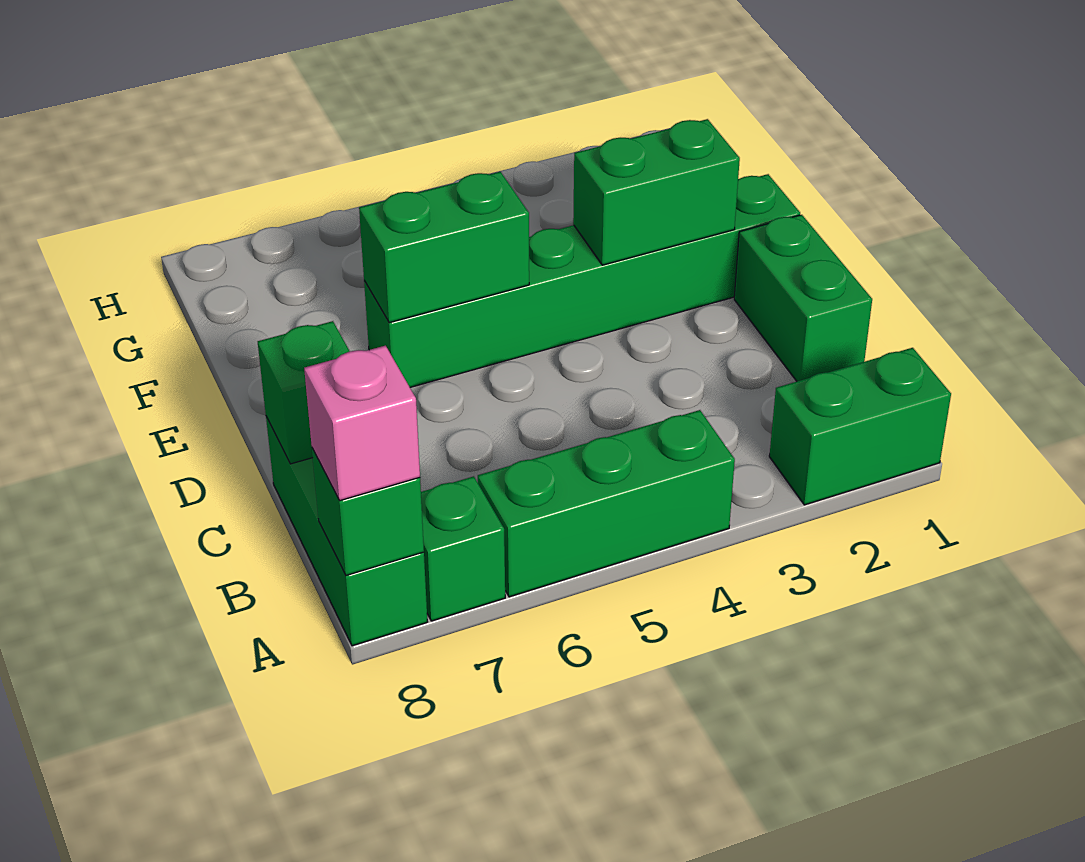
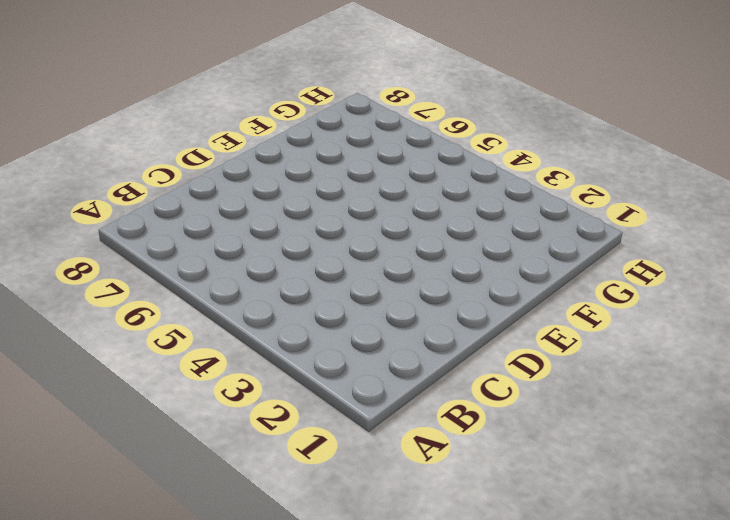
none -> green brick A1:A2 level 1
none -> green brick A4:A6 level 1

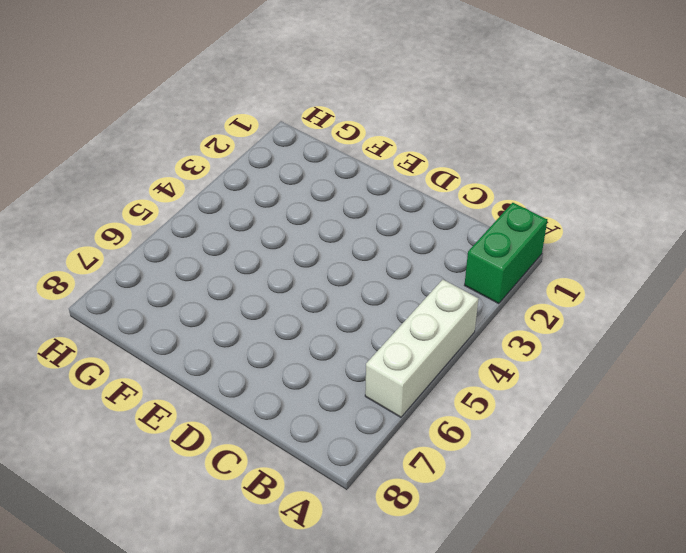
white brick A4:A6 level 1 -> green brick A4:A6 level 1
none -> green brick A7 level 1
none -> green brick A8:C8 level 1

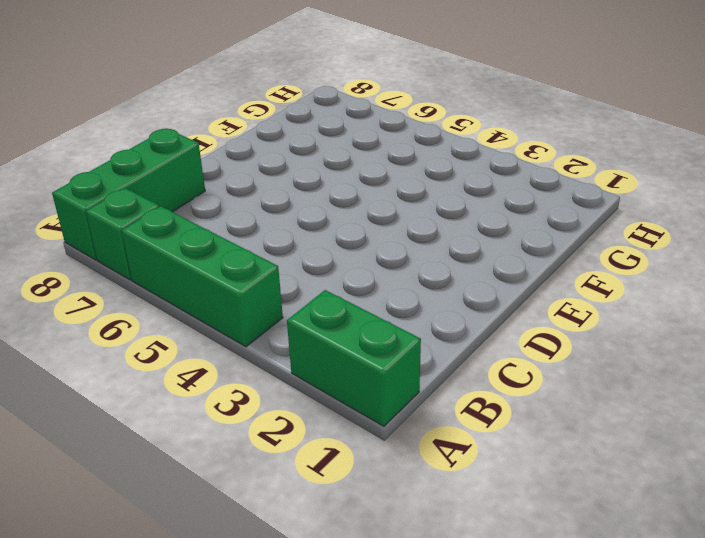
none -> green brick C1:D1 level 1
none -> green brick E1:E6 level 1

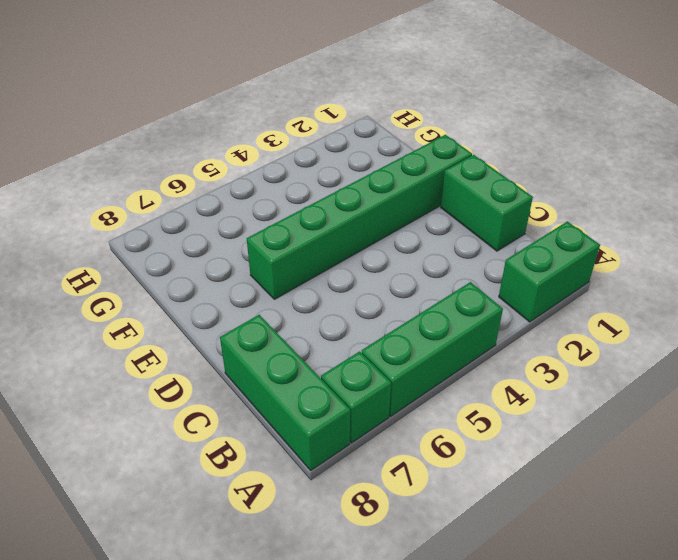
none -> green brick A8 level 2
none -> green brick C8 level 2

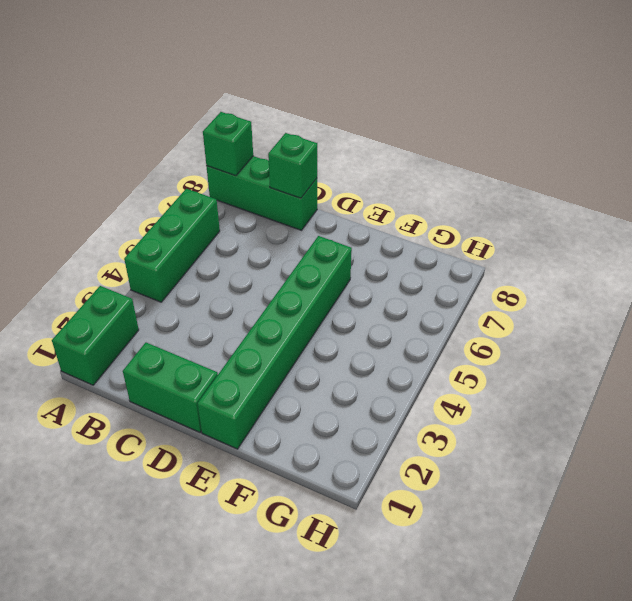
none -> green brick A7 level 1
none -> green brick E2:E3 level 2

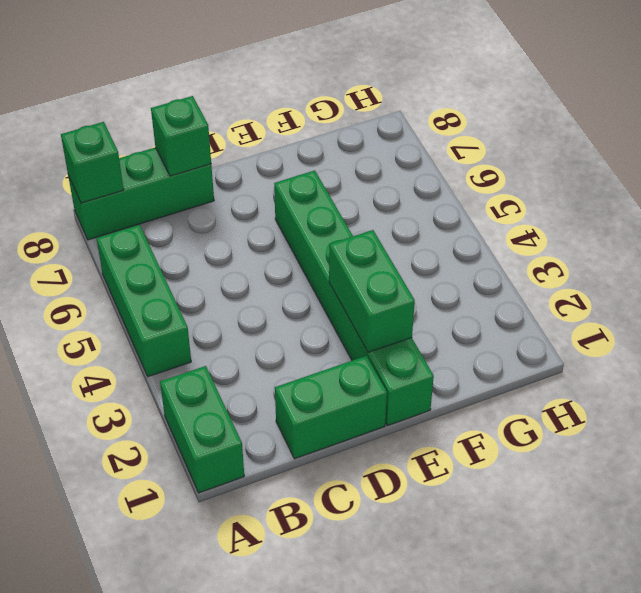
none -> green brick A7 level 1
none -> green brick E5:E6 level 2

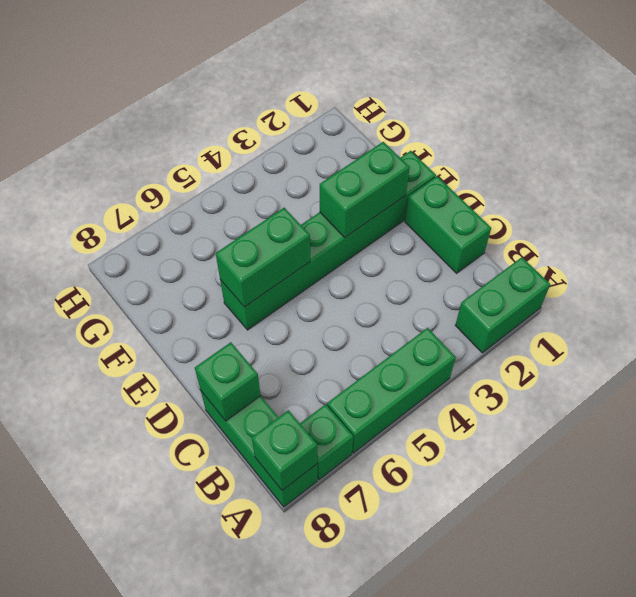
none -> pink brick A8 level 3

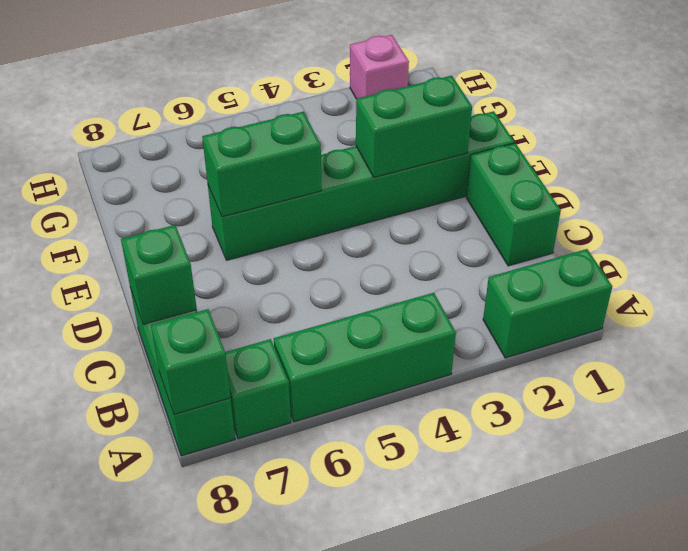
pink brick H2 level 1 -> pink brick A8 level 3

